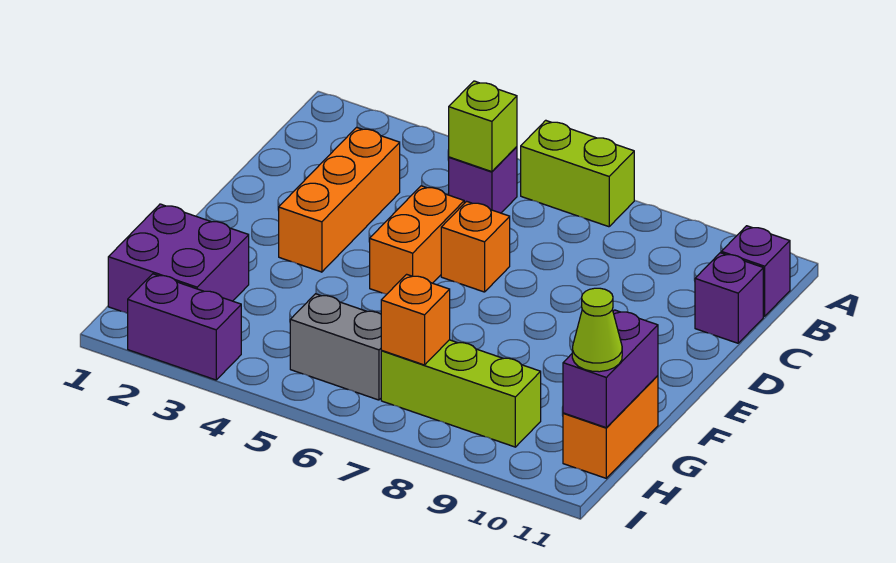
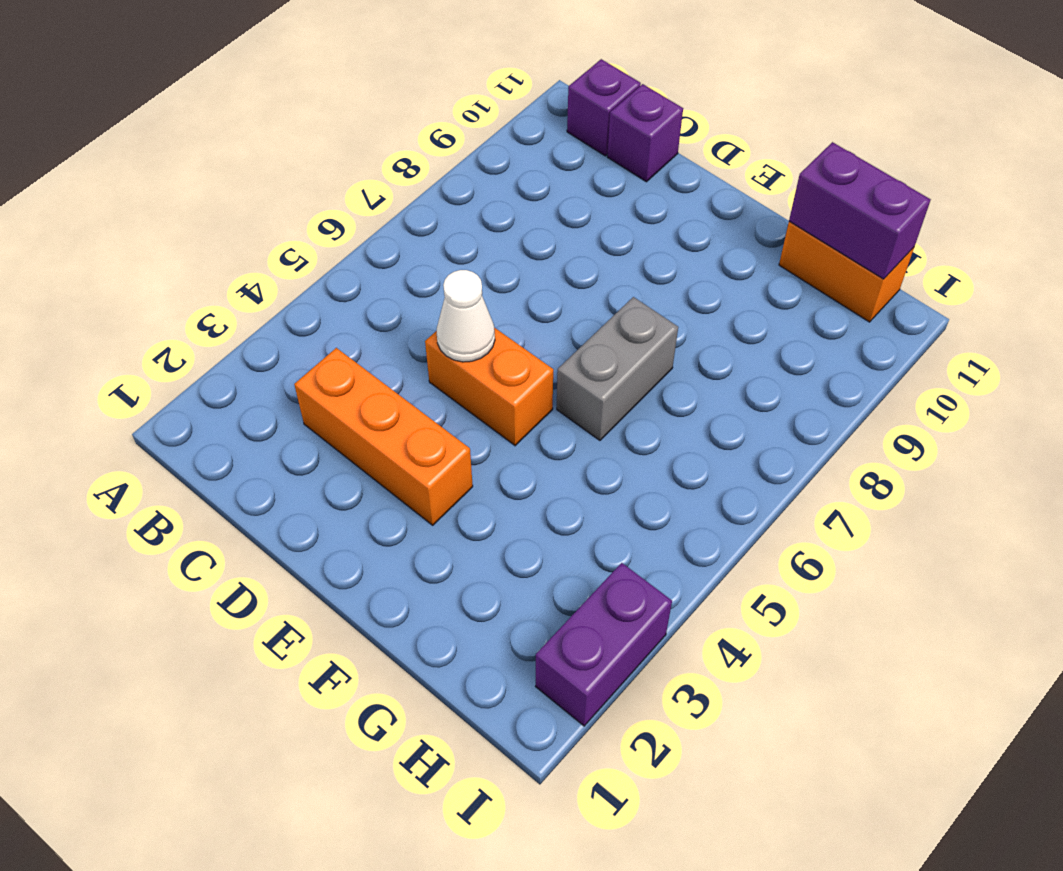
white cone D5 level 2 -> none
grey brick F6:F7 level 1 -> grey brick H5:H6 level 1
none -> lime brick A6:A7 level 1
none -> purple brick B5 level 1
none -> orange brick D6 level 1

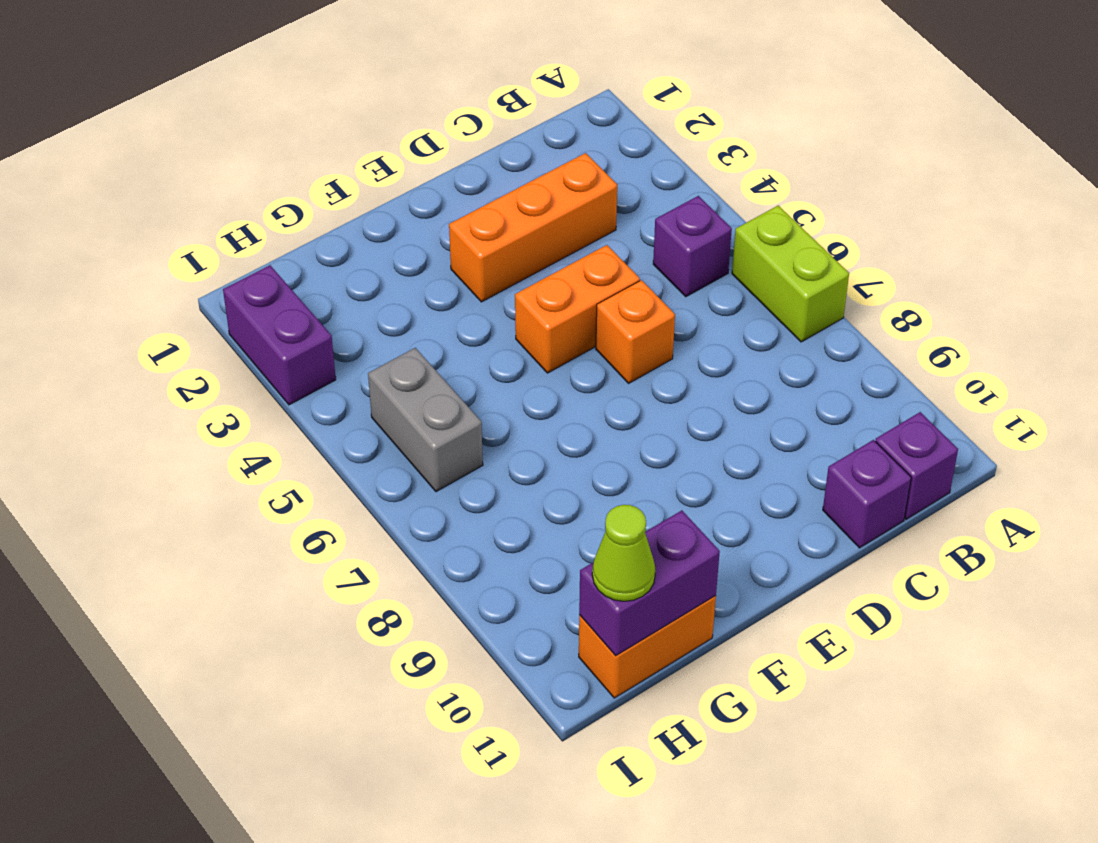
none -> purple brick G1:H2 level 1
none -> lime brick H7:H9 level 1
none -> lime brick B5 level 2

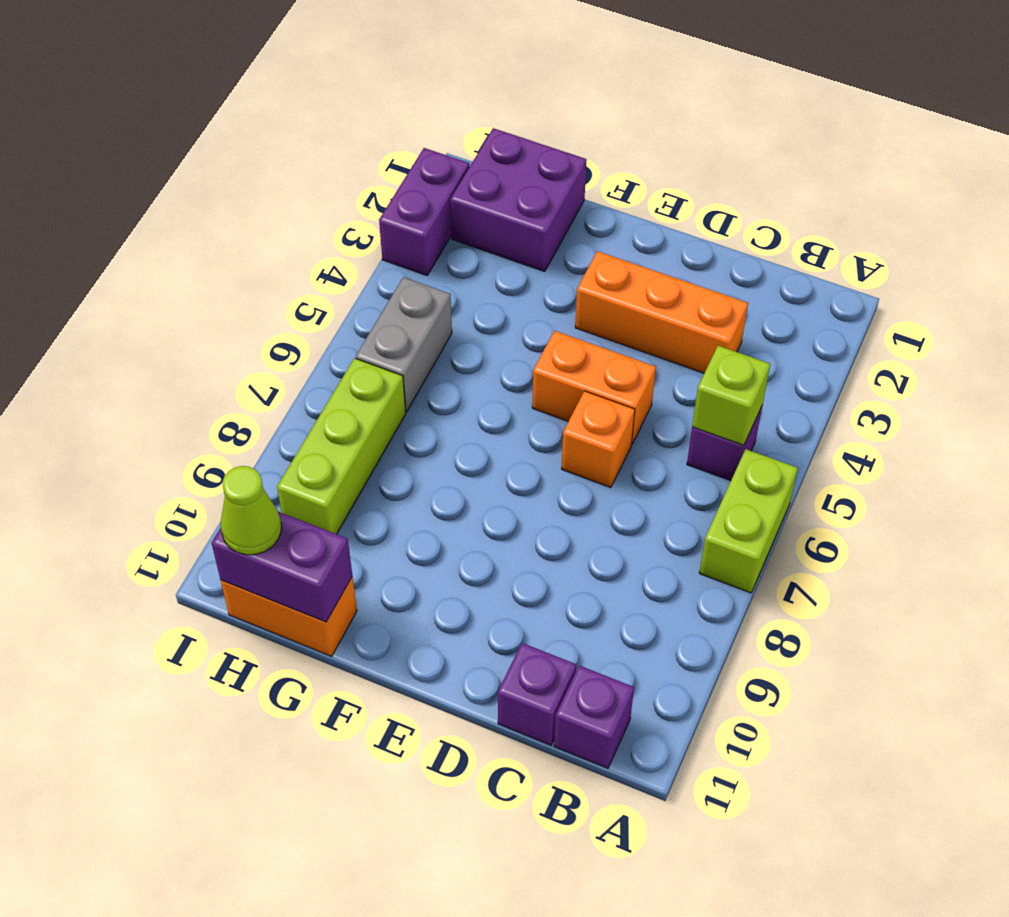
none -> orange brick H7 level 2

